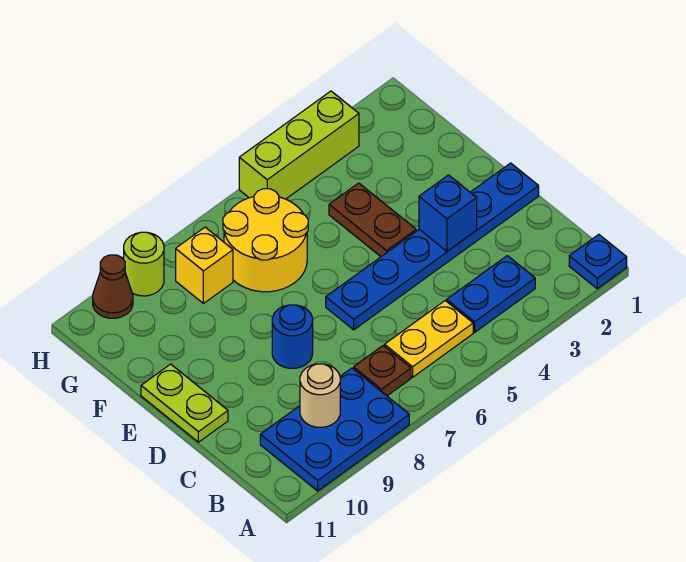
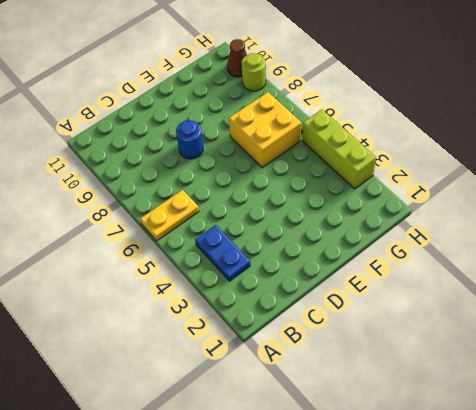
yellow plate A6:B6 level 1 -> yellow plate B5:B6 level 1
yellow brick F6:G7 level 1 -> yellow round brick F6:G7 level 1
none -> blue plate A1 level 1
none -> blue plate A8:B10 level 1
none -> brown plate B7 level 1

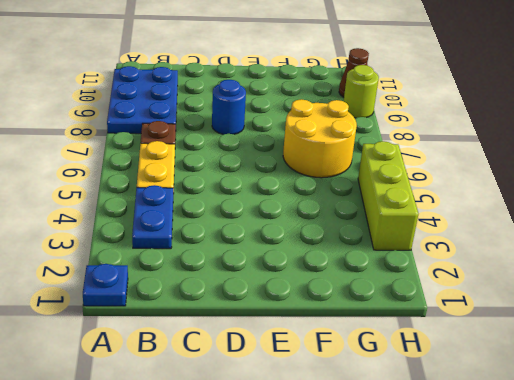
none -> blue plate D1:D6 level 1
none -> lime plate D11:E11 level 1
none -> brown plate E4:F4 level 1

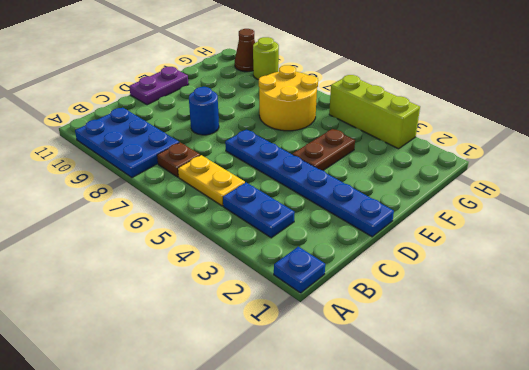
purple plate D11:E11 level 1 -> lime plate D11:E11 level 1
none -> yellow brick G8 level 1
none -> tan round brick B9 level 2
none -> blue brick D3 level 2

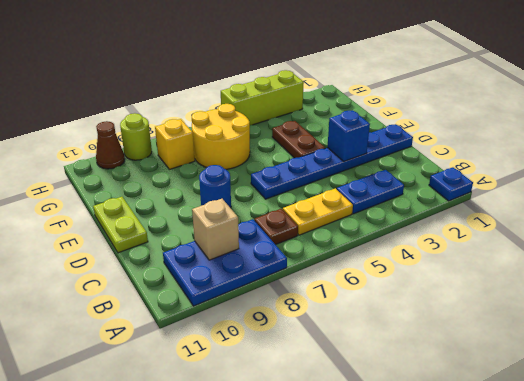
tan brick B9 level 2 -> tan round brick B9 level 2

